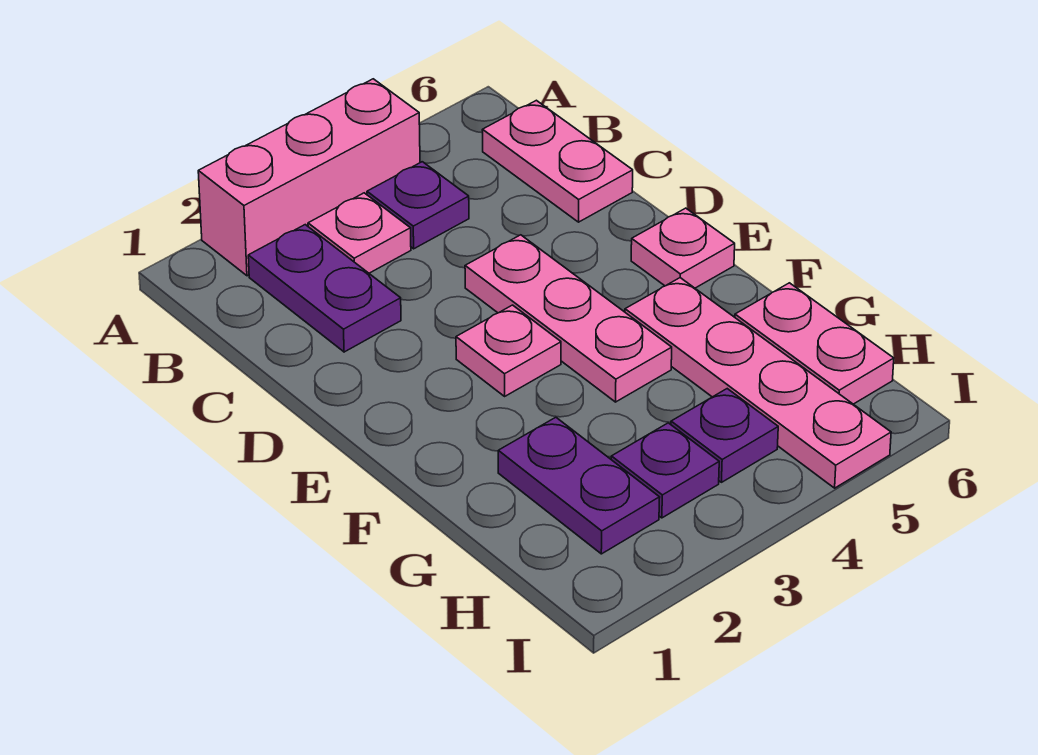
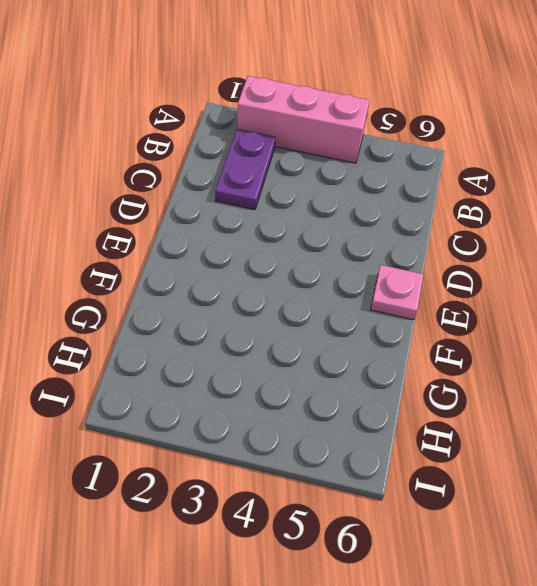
none -> pink plate B3 level 1
none -> purple plate B4 level 1
none -> pink plate B6:C6 level 1

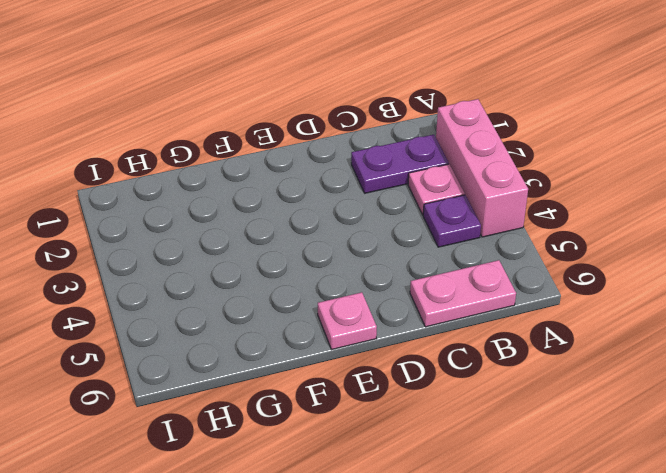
none -> pink plate D4:F4 level 1
none -> pink plate E3 level 1
none -> pink plate F5:I5 level 1

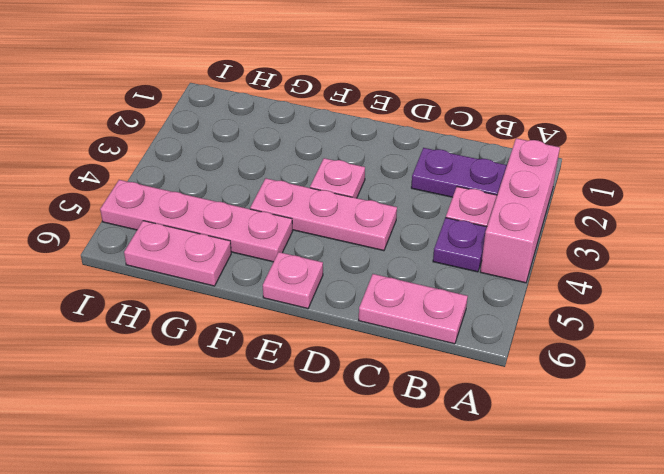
none -> purple plate G2:H2 level 1
none -> purple plate H3 level 1
none -> purple plate H4 level 1

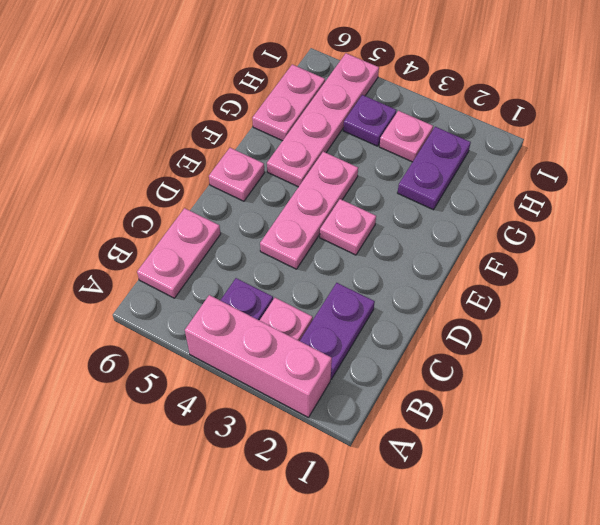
pink plate H3 level 1 -> purple plate H3 level 1

